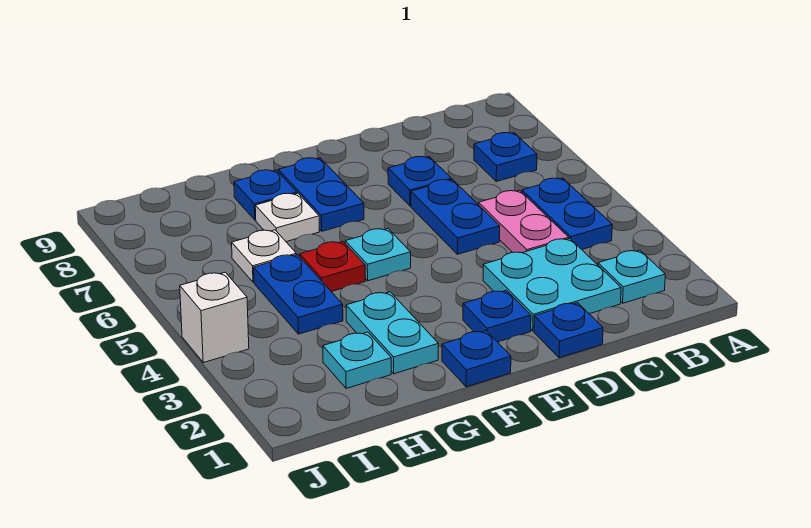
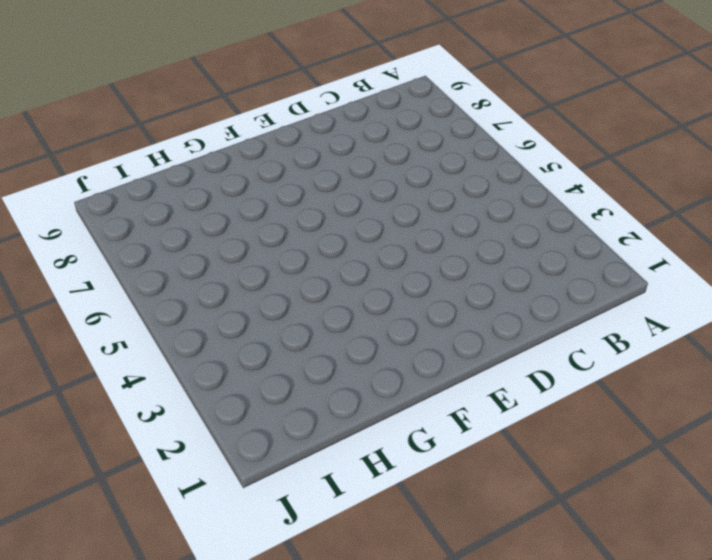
none -> cyan plate B2 level 1
none -> blue plate B4:B5 level 1
none -> blue plate B7 level 1

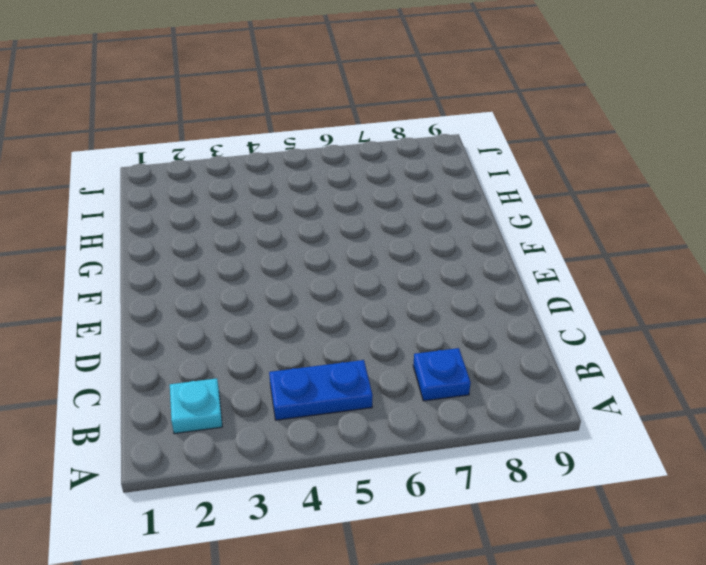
none -> cyan plate C2:D3 level 1
none -> pink plate C4:C5 level 1
none -> blue plate D1 level 1

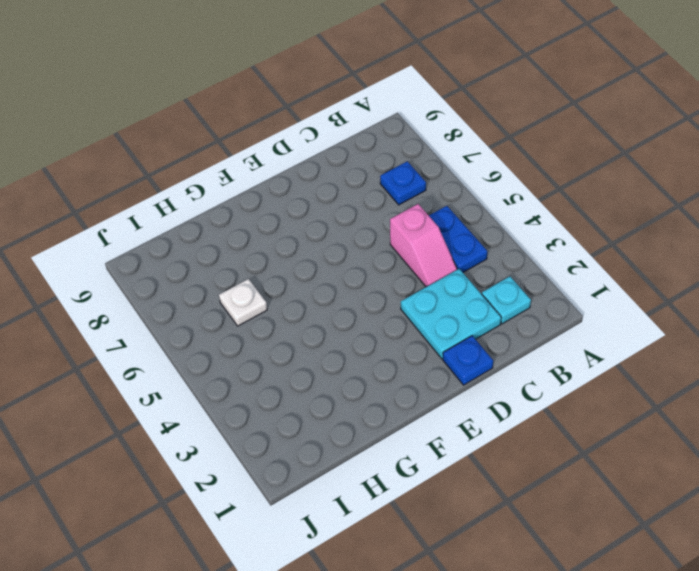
pink slope C4:C5 level 1 top 5 -> pink plate C4:C5 level 1
none -> blue plate D5:D6 level 1
none -> blue plate D7 level 1
none -> blue plate E2 level 1

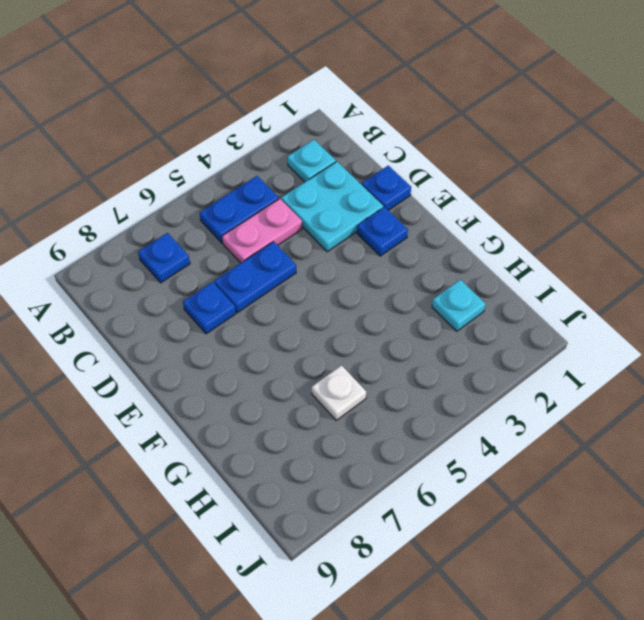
none -> blue plate F1 level 1
none -> cyan plate F5 level 1
none -> blue plate F7:F8 level 1

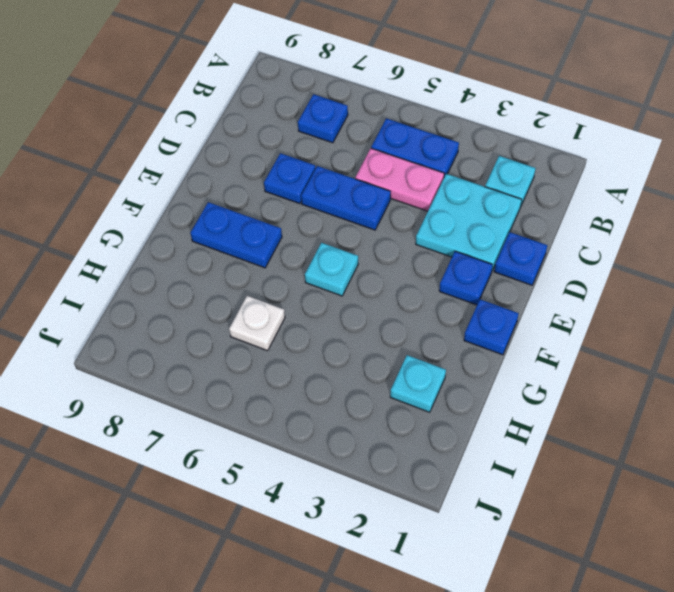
none -> cyan plate G2:G3 level 1
none -> red plate G5 level 1
none -> white plate G7 level 1

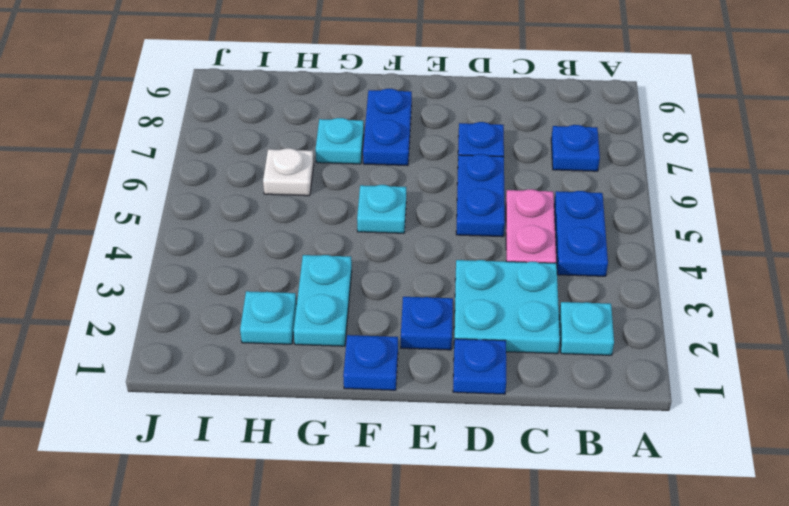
cyan plate G7 level 1 -> white plate G7 level 1
none -> red plate G5 level 1
none -> blue plate G8 level 1
none -> blue plate H4:H5 level 1

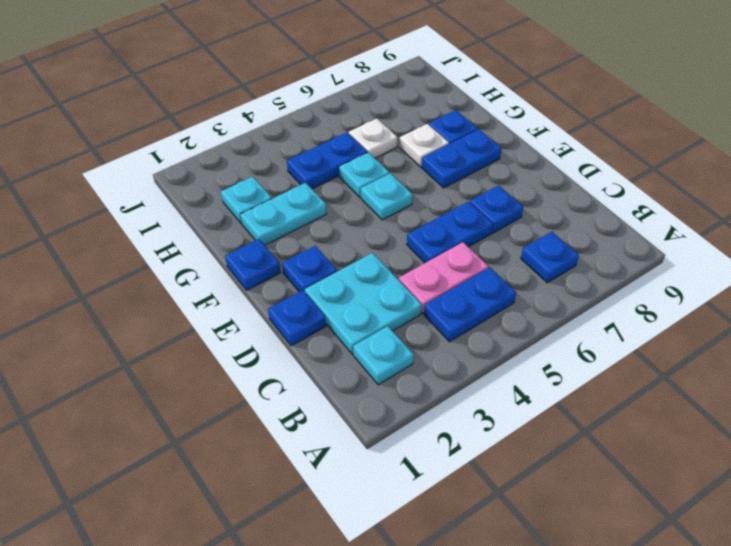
cyan plate G5 level 1 -> red plate G5 level 1
none -> white brick J4 level 1

